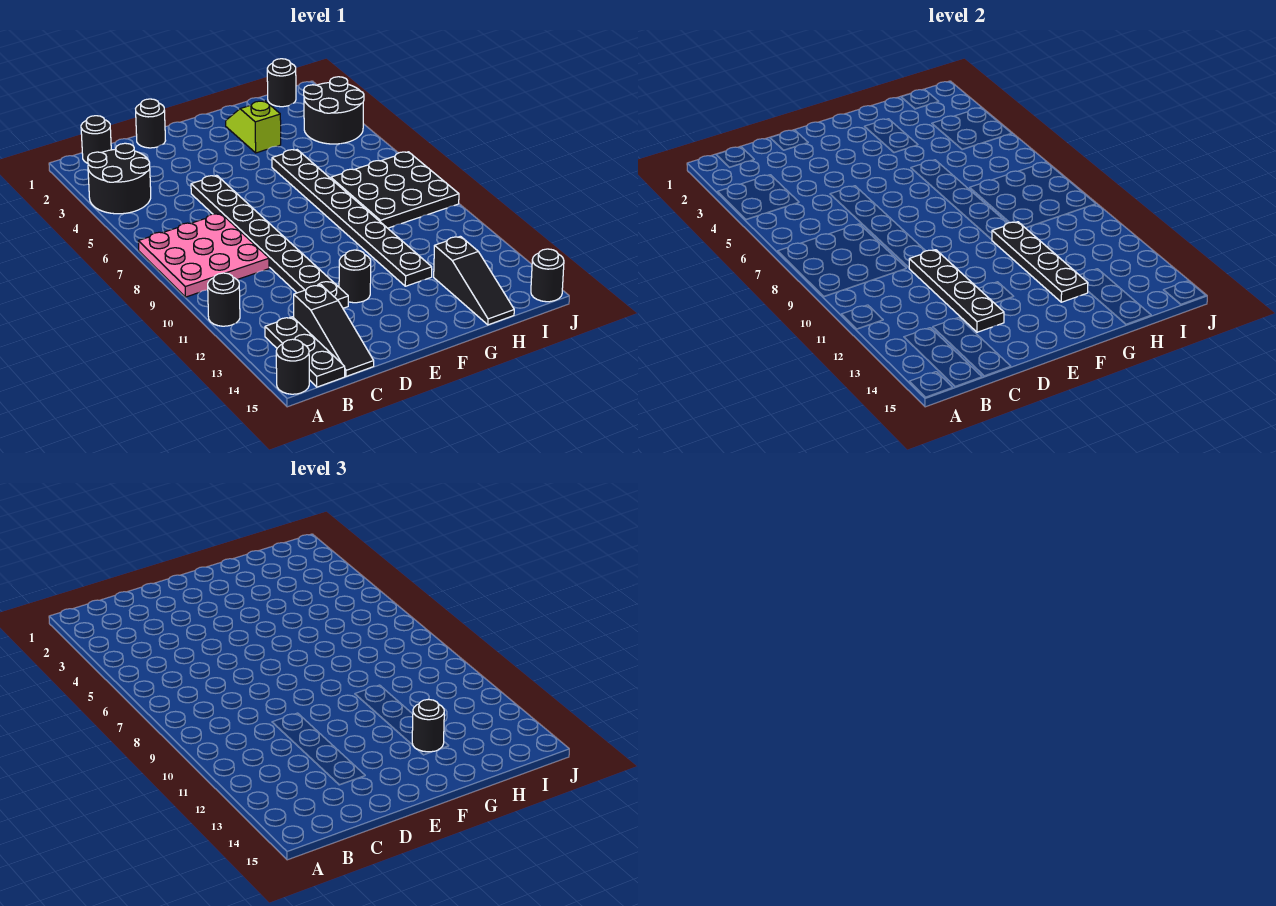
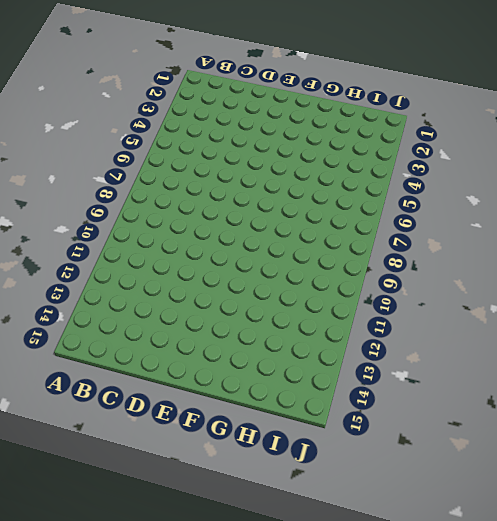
none -> black round brick A3:B4 level 1
none -> pink plate A7:C9 level 1
none -> black round brick A11 level 1

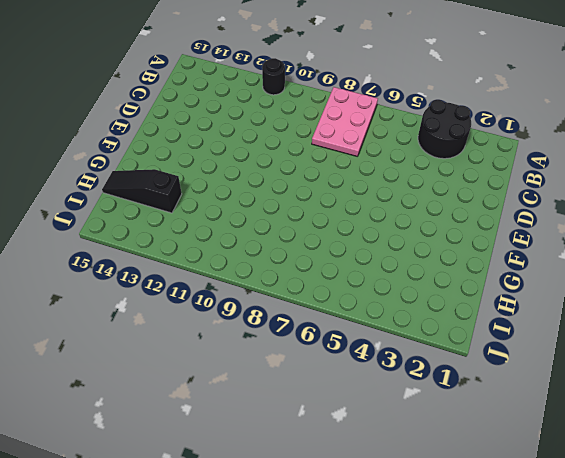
pink plate A7:C8 level 1 -> pink plate A7:C9 level 1
none -> black round brick A15 level 1
none -> black round brick B1 level 1
none -> black plate B13:B15 level 1

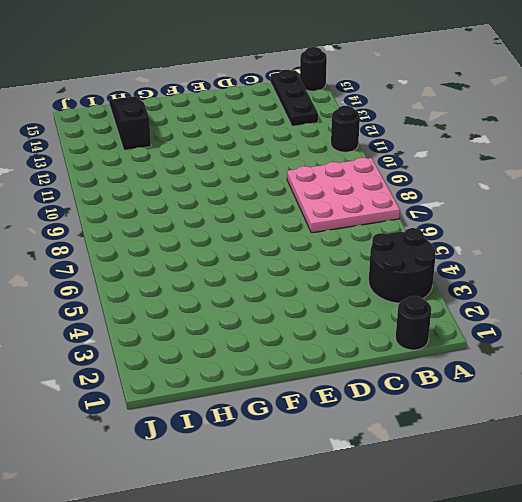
none -> black slope C13:C15 level 1 top 13
none -> black round brick D1 level 1
none -> black plate D5:D12 level 1

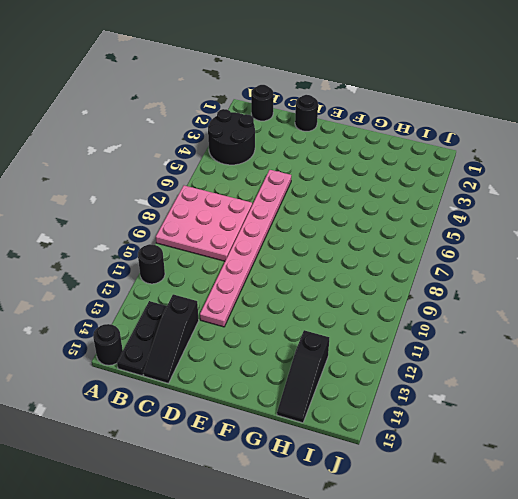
pink plate D5:D12 level 1 -> black plate D5:D12 level 1
none -> black round brick E12 level 1
none -> lime slope G2:G3 level 1 top 3
none -> black plate G5:G12 level 1

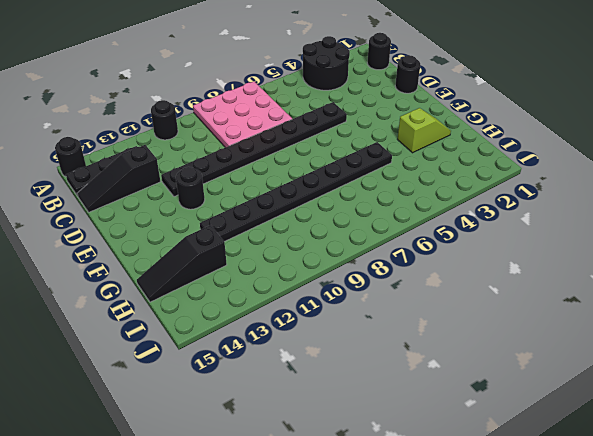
none -> black plate H7:J9 level 1
none -> black round brick I1 level 1
none -> black round brick I3:J4 level 1

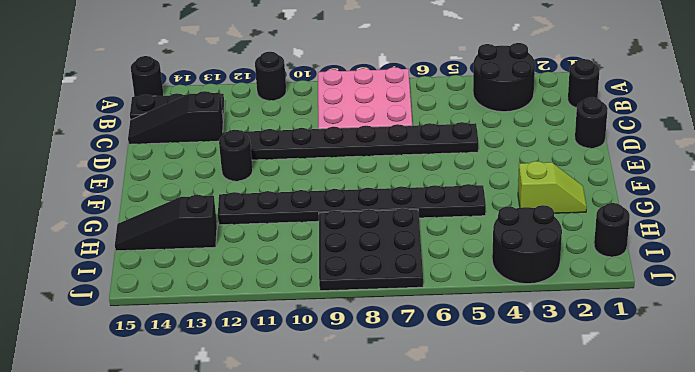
none -> black round brick J15 level 1
none -> black plate D10:D13 level 2
none -> black plate G10:G13 level 2

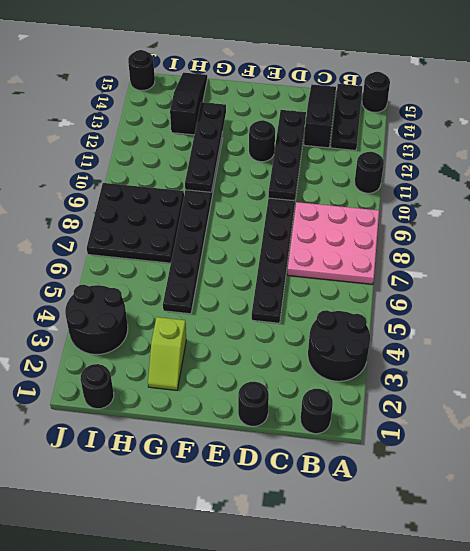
none -> black round brick G13 level 3

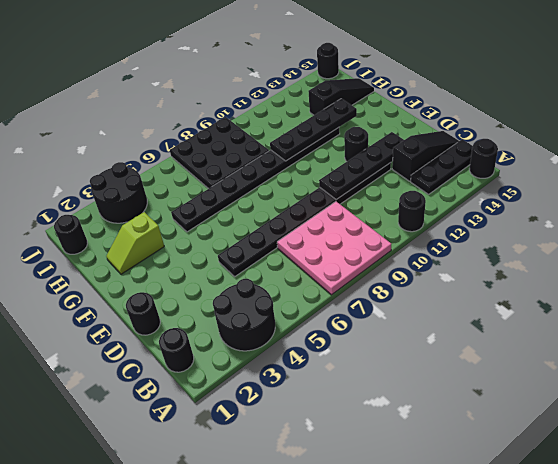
none -> black round brick G13 level 3

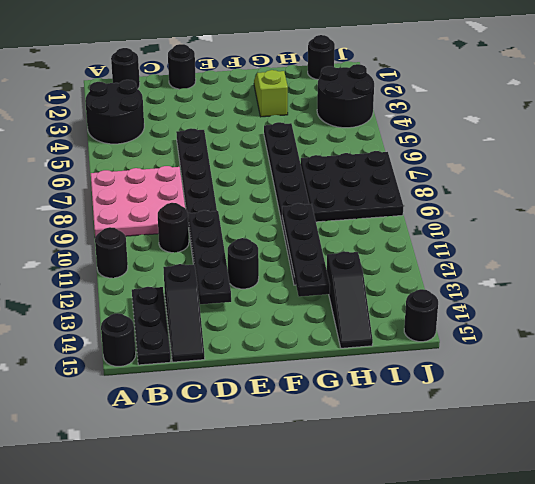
black round brick C10 level 1 -> black round brick G13 level 3

